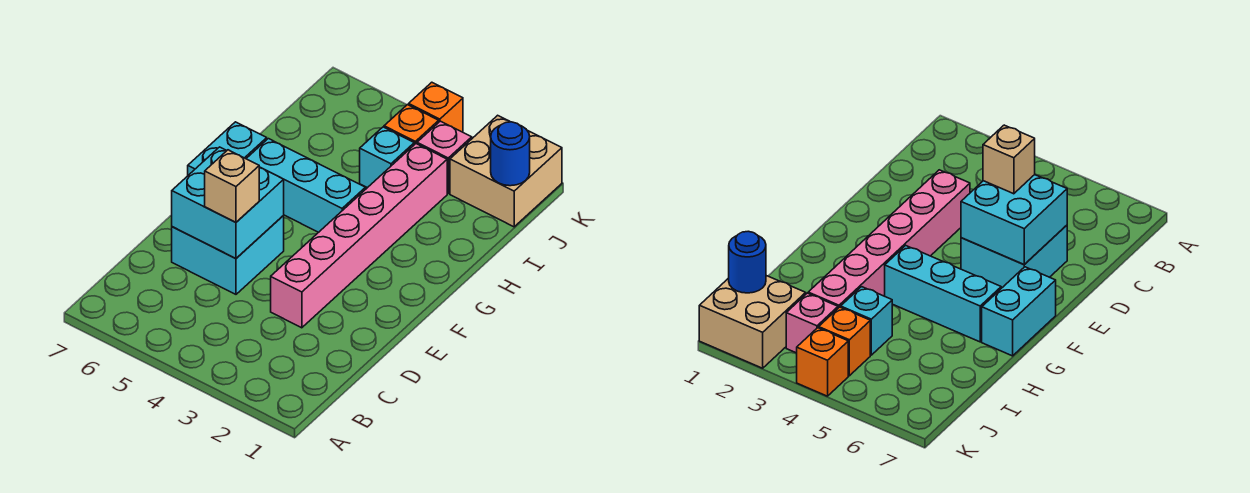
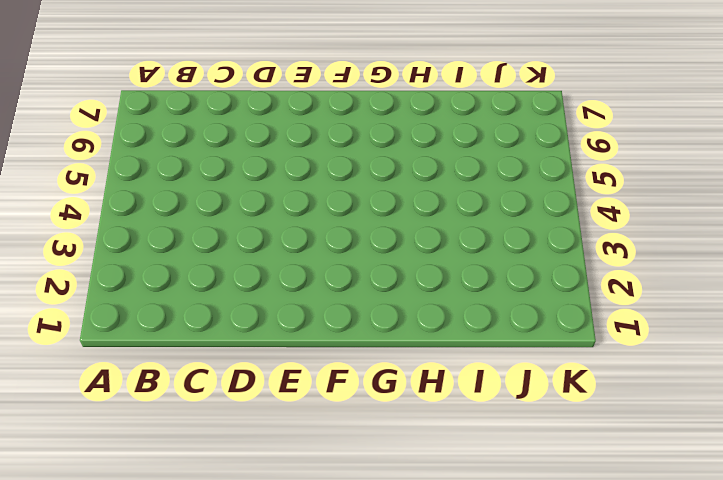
none -> pink brick D3:I3 level 1
none -> cyan brick D5:E6 level 1
none -> cyan brick F7:G7 level 1

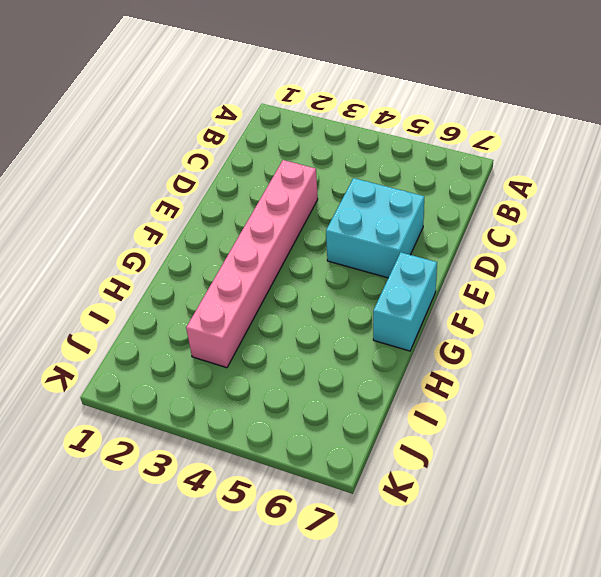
none -> cyan brick G4:G6 level 1
none -> cyan brick I4 level 1
none -> tan brick J1:K2 level 1

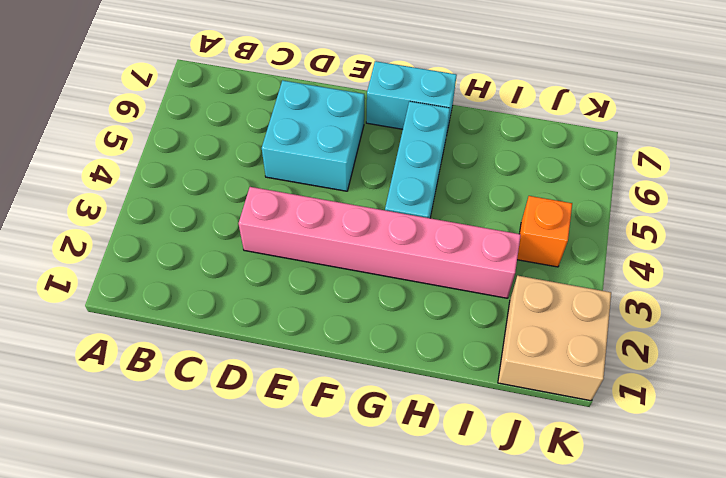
none -> cyan brick I4 level 1
none -> pink brick J3 level 1
none -> orange brick K4 level 1

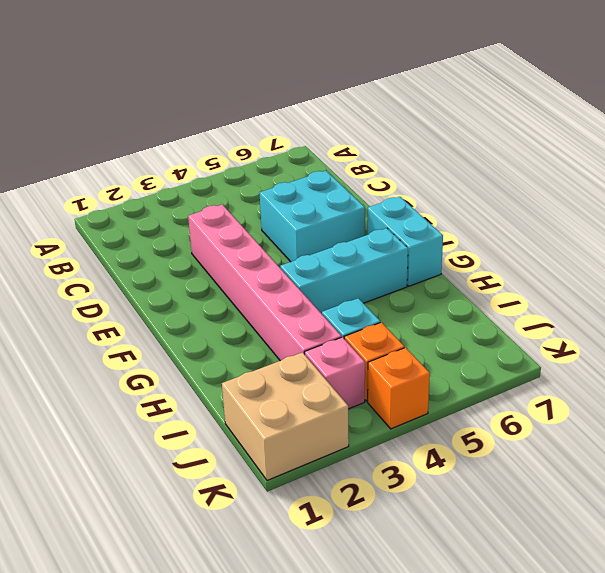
none -> cyan brick D5:E6 level 2
none -> blue round brick J1 level 2
none -> tan brick D5 level 3

